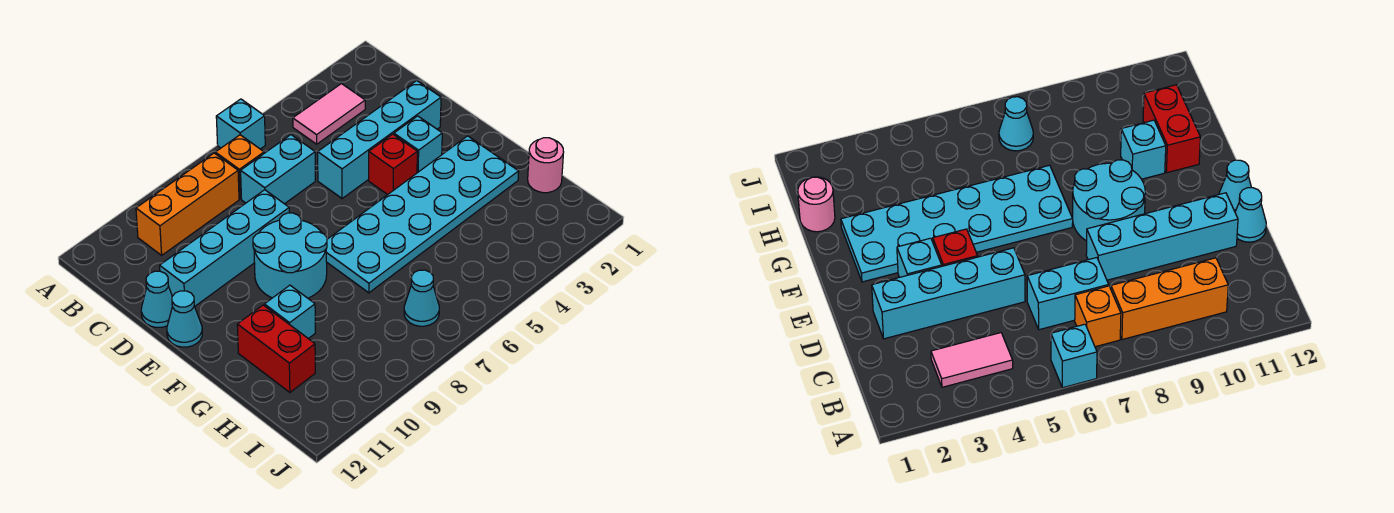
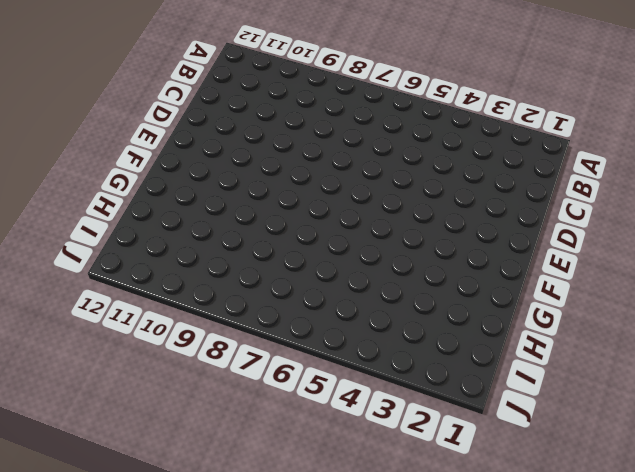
none -> cyan brick A6 level 1
none -> pink tile B3:B4 level 1
none -> orange brick B7 level 1

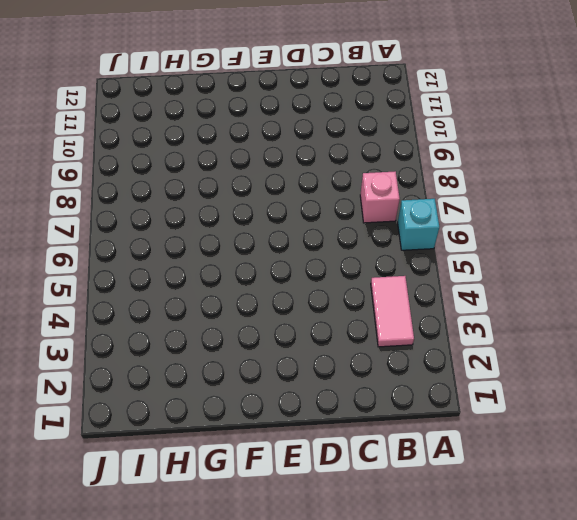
pink brick B7 level 1 -> orange brick B7 level 1
none -> orange brick B8:B10 level 1
none -> cyan brick C6:C7 level 1
none -> cyan brick D2:D5 level 1

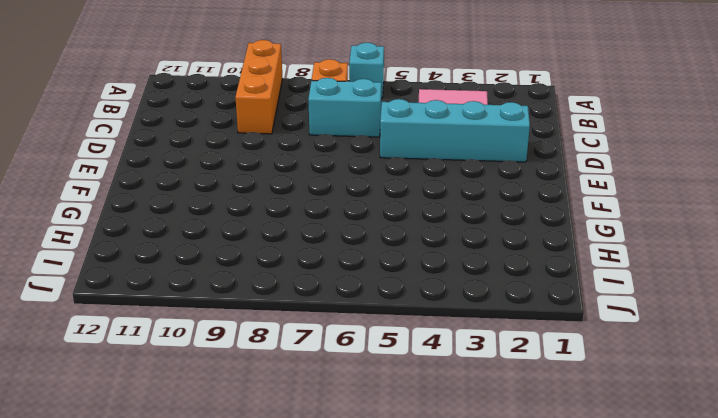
orange brick A9:C9 level 1 -> orange brick B8:B10 level 1
none -> cyan brick D8:D11 level 1
none -> cyan cone D12 level 1
none -> cyan brick E3 level 1

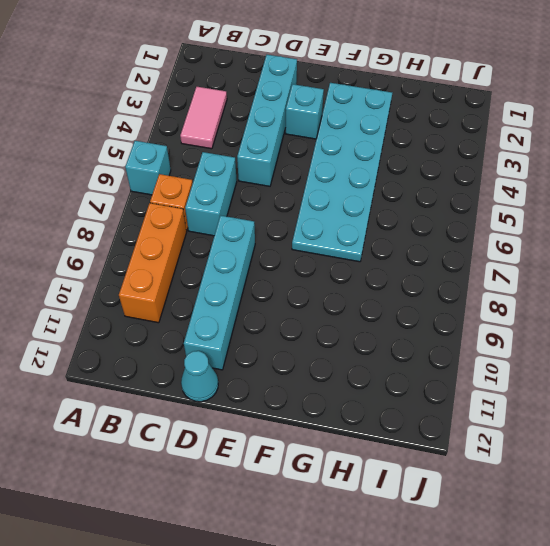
none -> red brick E4 level 1
none -> cyan round brick E8:F9 level 1
none -> cyan cone E12 level 1

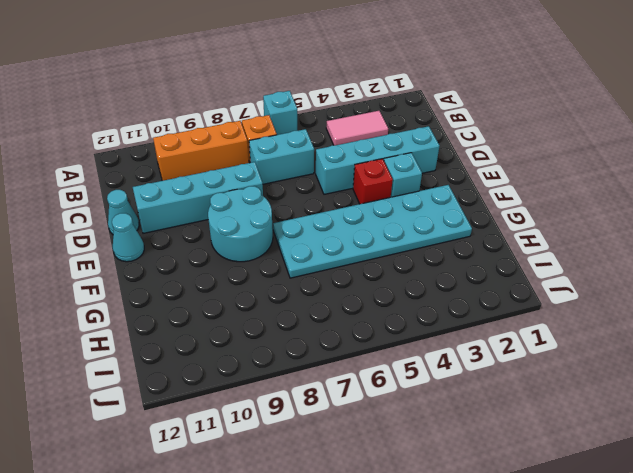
none -> cyan brick G10 level 1
none -> red brick G11:H11 level 1
none -> pink round brick H1 level 1

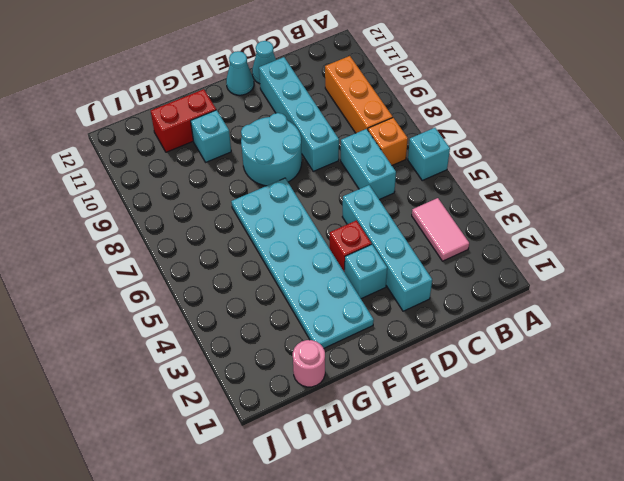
none -> cyan cone I7 level 1

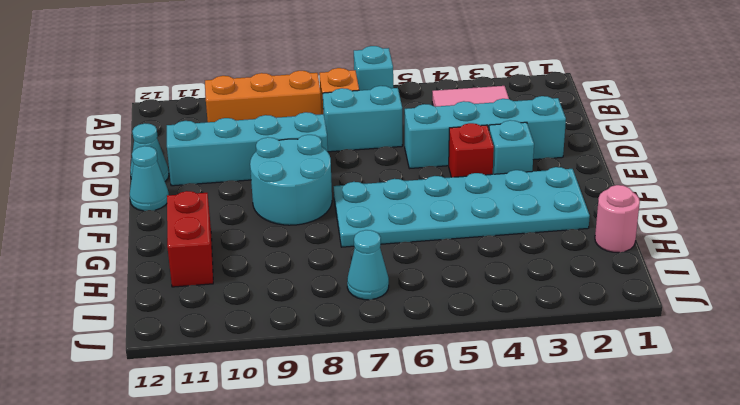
none -> cyan brick G10 level 1

